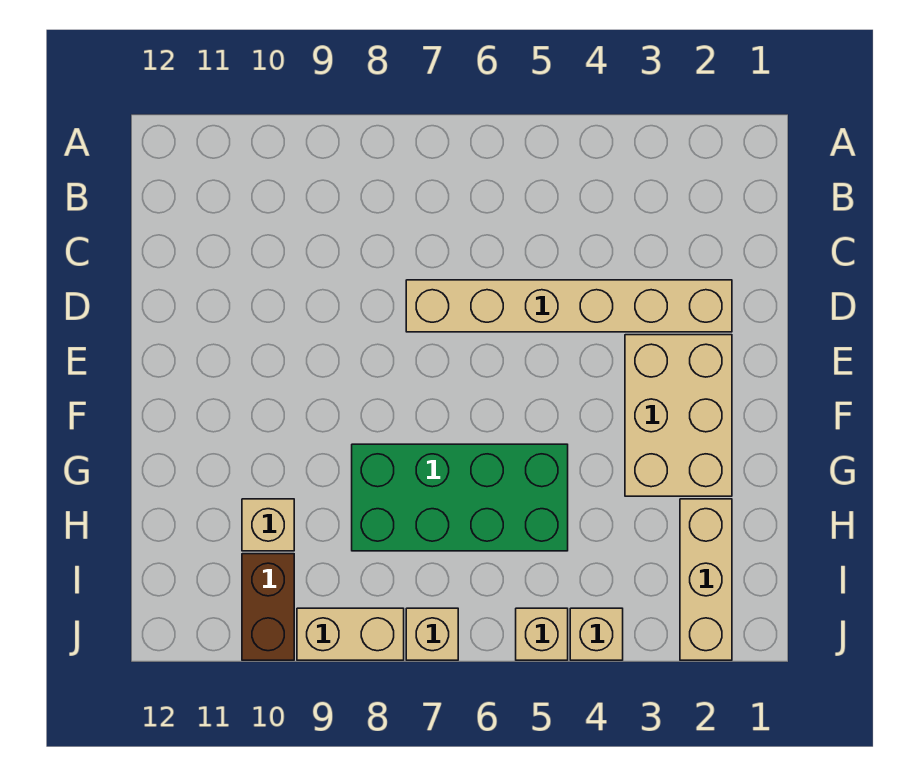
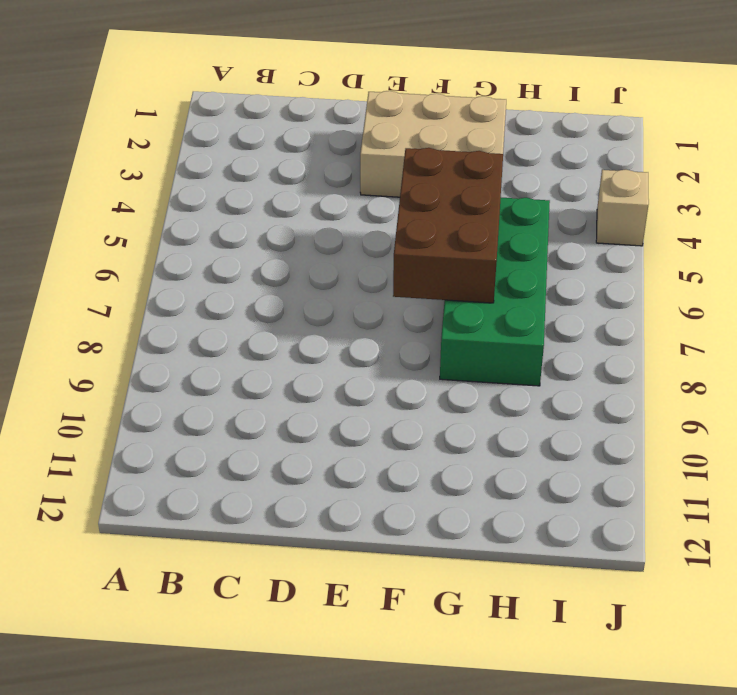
brown brick F5:G7 level 2 -> none
none -> tan brick D2:D7 level 1
none -> tan brick H2:J2 level 1

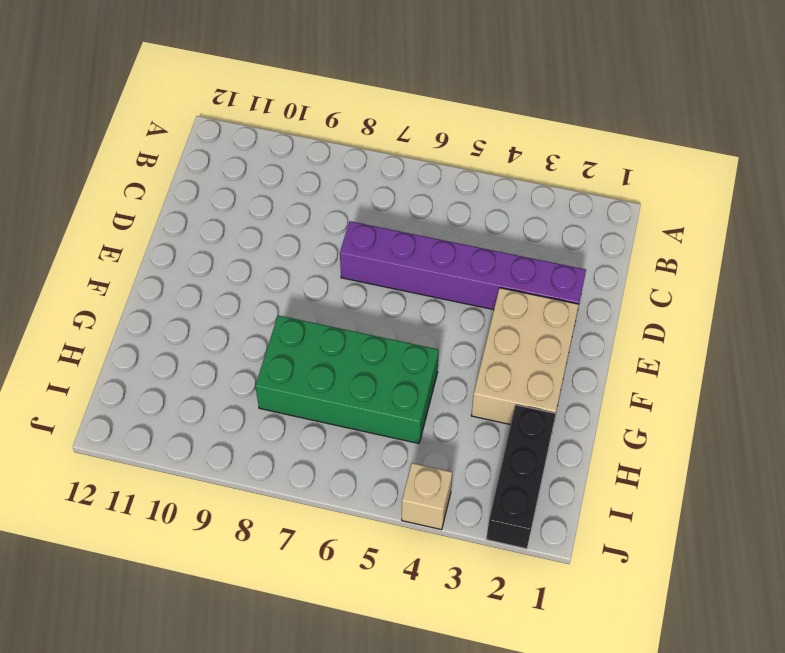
purple brick D2:D7 level 1 -> tan brick D2:D7 level 1
black brick H2:J2 level 1 -> tan brick H2:J2 level 1
none -> tan brick H10 level 1
none -> brown brick I10:J10 level 1

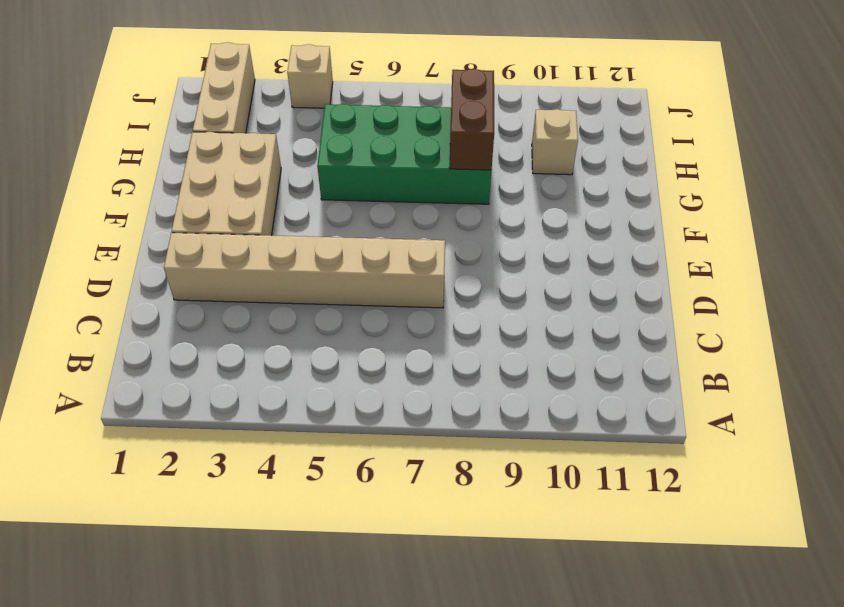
brown brick G8:H8 level 2 -> brown brick I10:J10 level 1
none -> tan brick J5 level 1
none -> tan brick J7 level 1

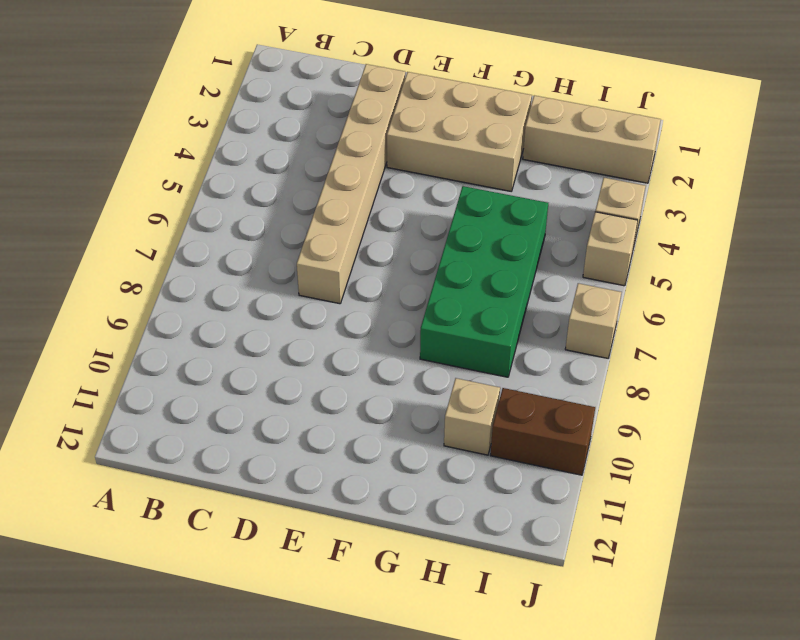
none -> tan brick J8:J9 level 1

